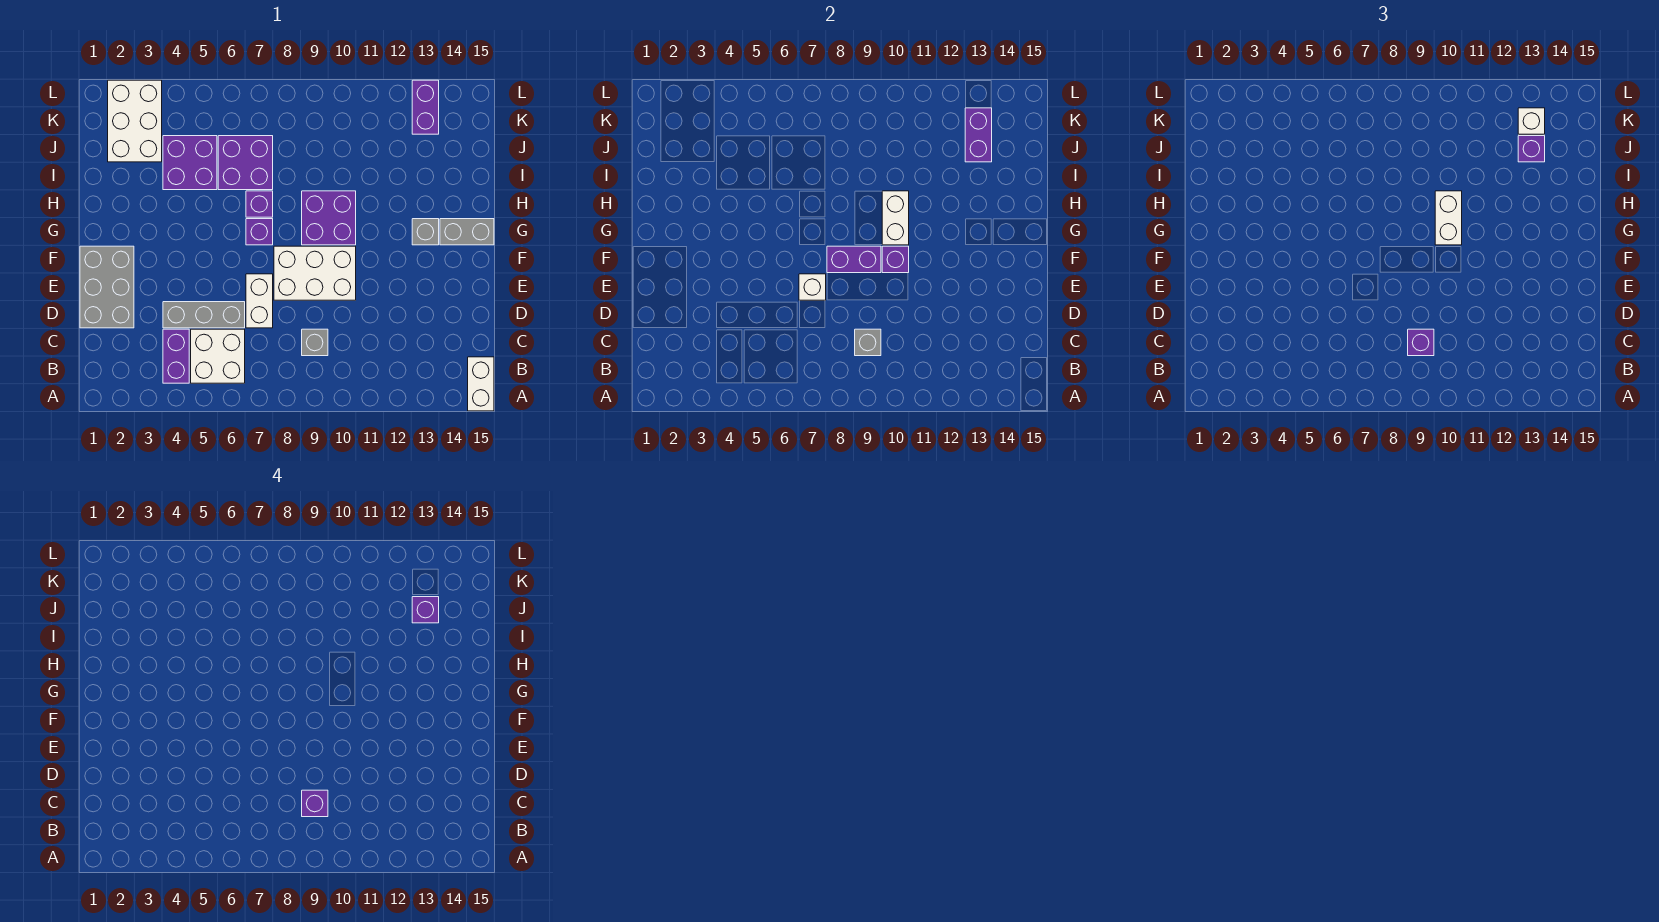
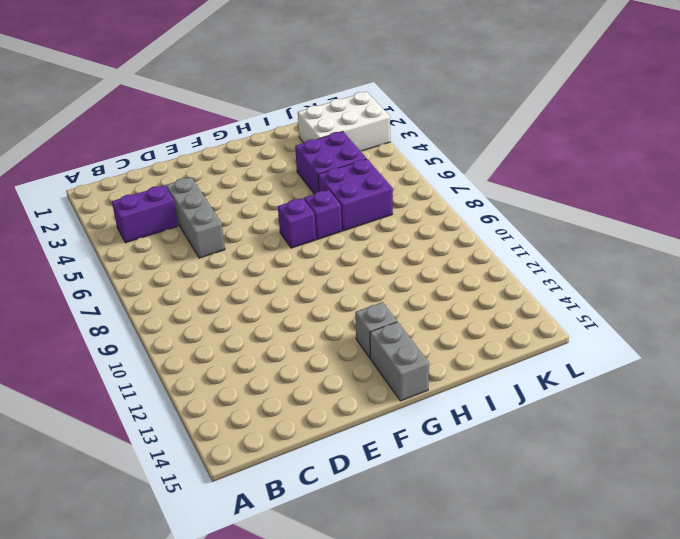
none -> white brick A15:B15 level 1
none -> white brick B5:C6 level 1
none -> grey brick C9 level 1

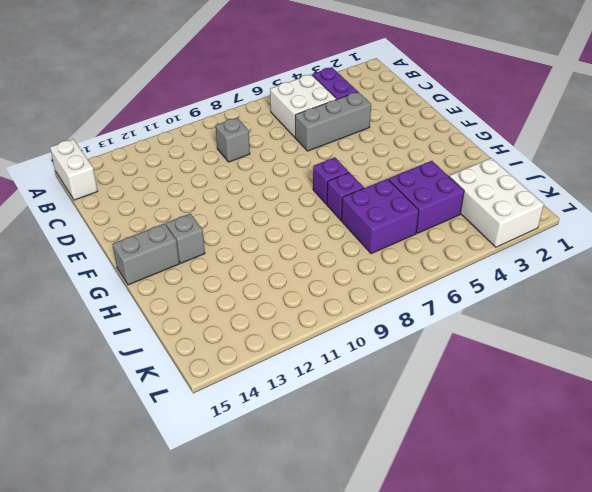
none -> grey brick D1:F2 level 1
none -> white brick D7:E7 level 1
none -> white brick E8:F10 level 1

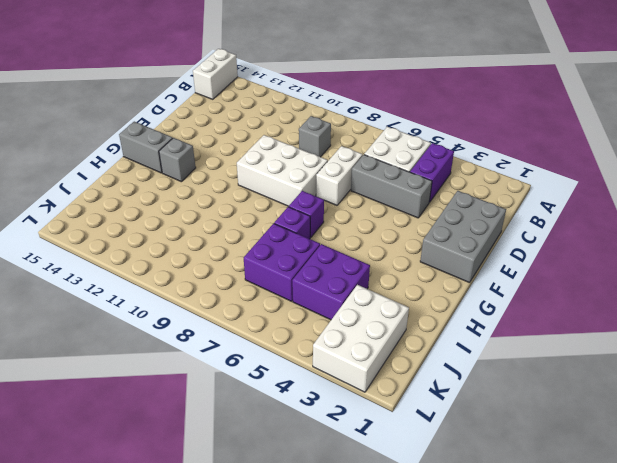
none -> purple brick G9:H10 level 1
none -> purple brick K13:L13 level 1
none -> grey brick C9 level 2

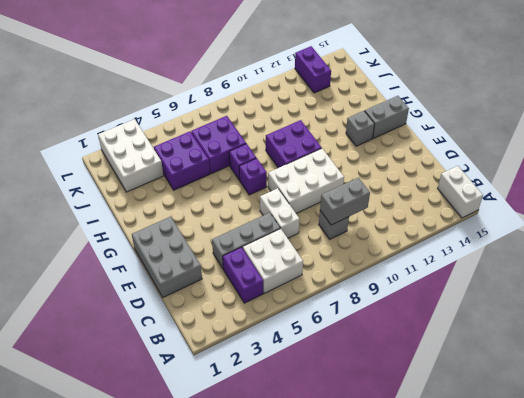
grey brick C9:C10 level 2 -> grey brick C9 level 2
none -> white brick E7 level 2
none -> purple brick F8:F9 level 2
none -> purple brick F10 level 2

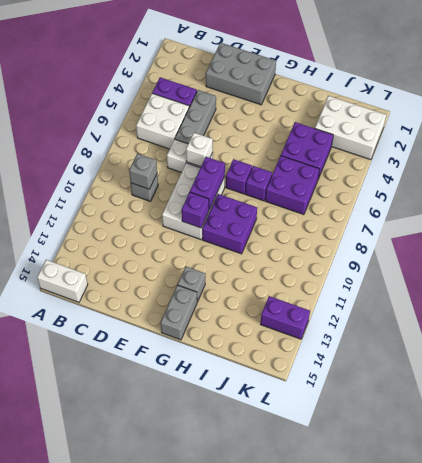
none -> white brick G10:H10 level 2
none -> purple brick J13:K13 level 2
none -> purple brick C9 level 3

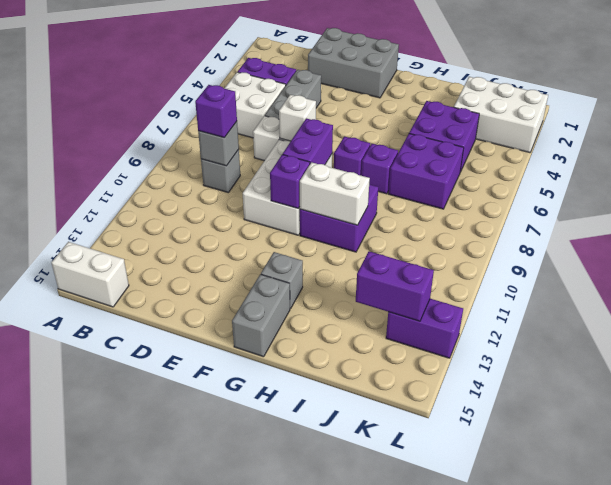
none -> white brick G10:H10 level 3
none -> purple brick J13 level 3
none -> white brick K13 level 3

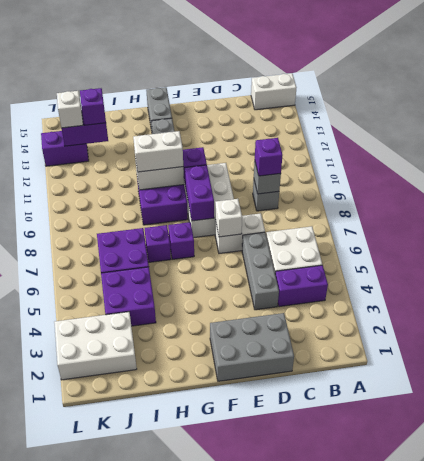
none -> purple brick C9 level 4
none -> purple brick J13 level 4

